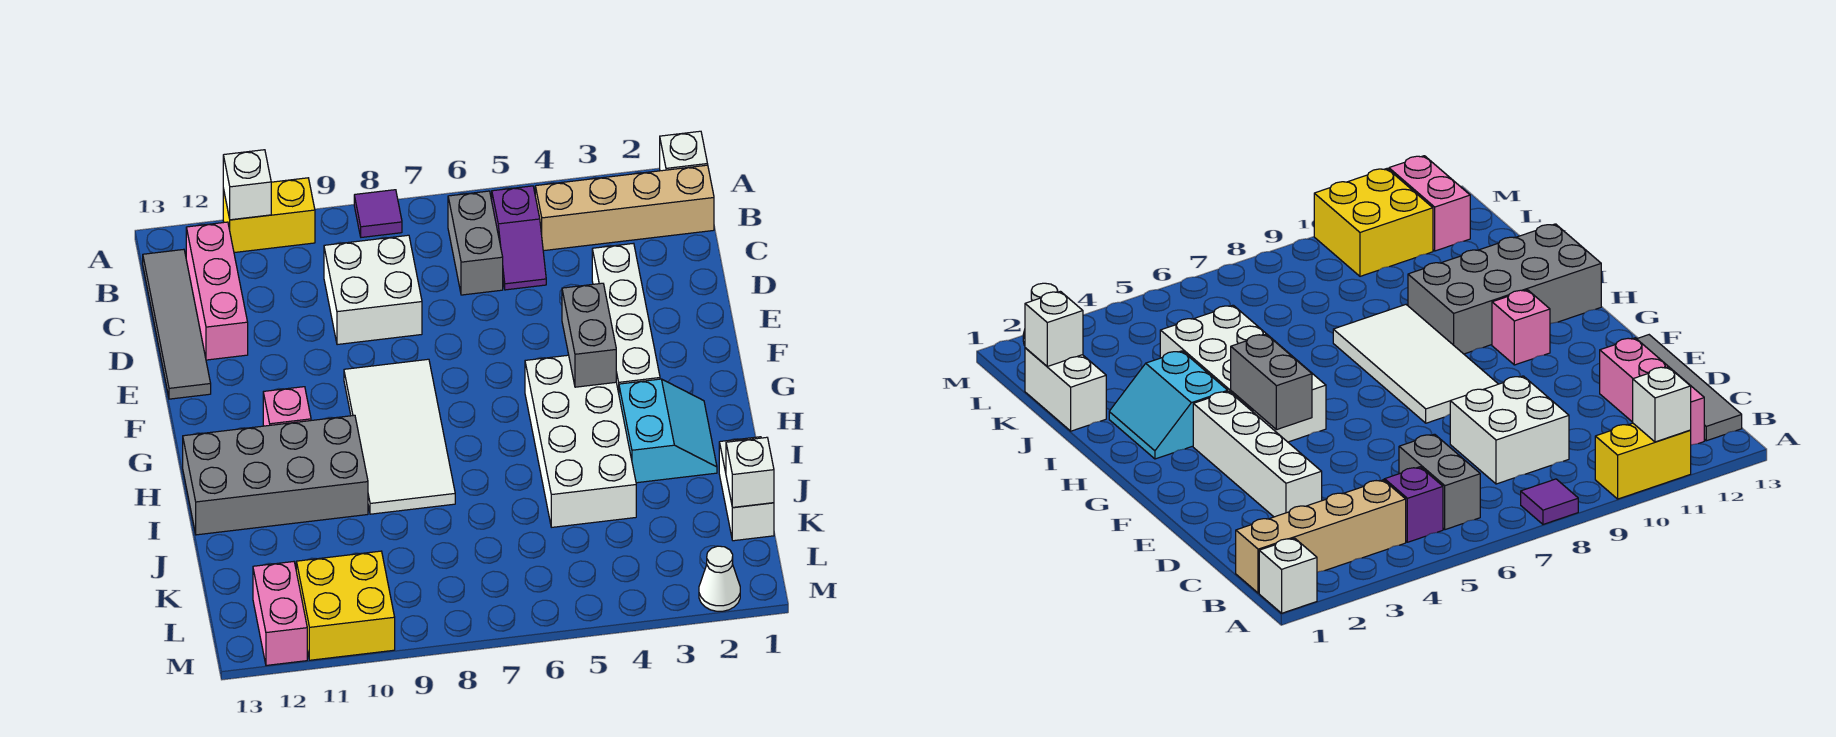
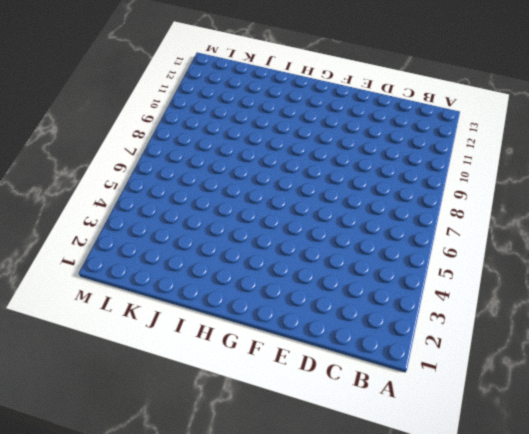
none -> white brick A1 level 1
none -> purple tile A8 level 1
none -> yellow brick A10:A11 level 1

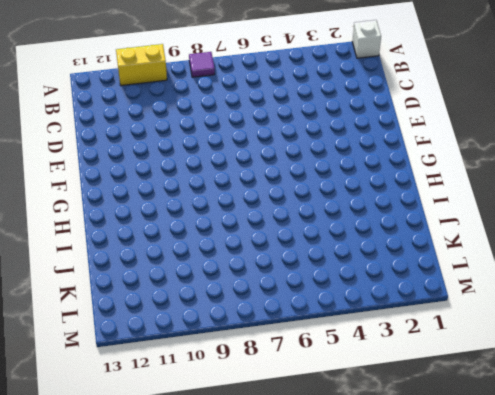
none -> tan brick B1:B4 level 1
none -> purple slope B5:C5 level 1 top B
none -> grey brick B6:C6 level 1

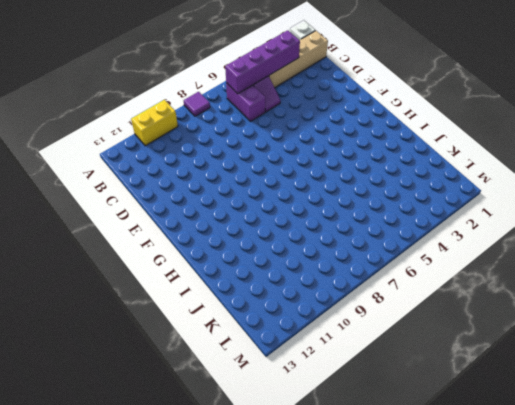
purple brick B3:B6 level 2 -> none
purple brick B6:C6 level 1 -> grey brick B6:C6 level 1
none -> pink brick B12:D12 level 1
none -> grey tile B13:E13 level 1
none -> white brick C8:D9 level 1

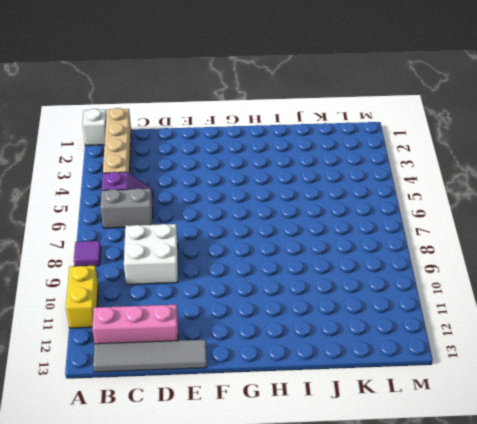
none -> white brick D3:G3 level 1
none -> white tile F8:I9 level 1
none -> white brick G4:J5 level 1

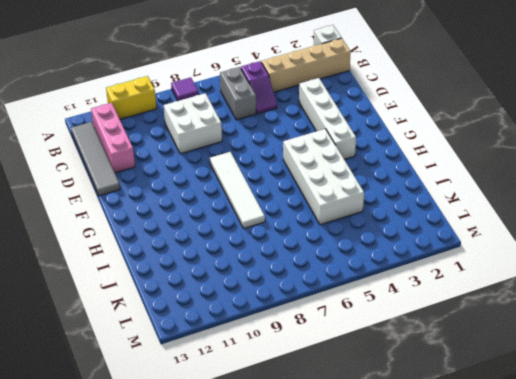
white tile F8:I8 level 1 -> white tile F8:I9 level 1
none -> pink brick G11 level 1
none -> cyan slope H2:I3 level 1 top 3
none -> grey brick H10:I13 level 1

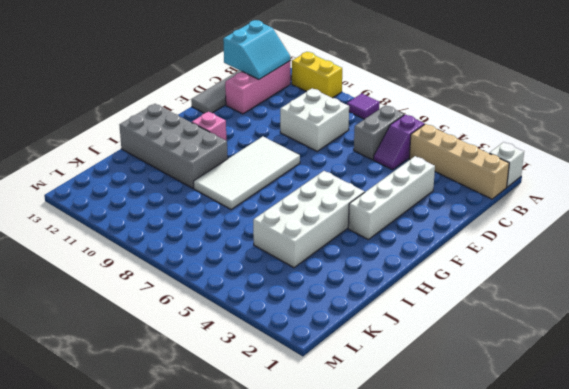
cyan slope B12:C13 level 2 top 13 -> cyan slope H2:I3 level 1 top 3
none -> white brick J1:K1 level 1
none -> yellow brick L10:M11 level 1
none -> pink brick L12:M12 level 1

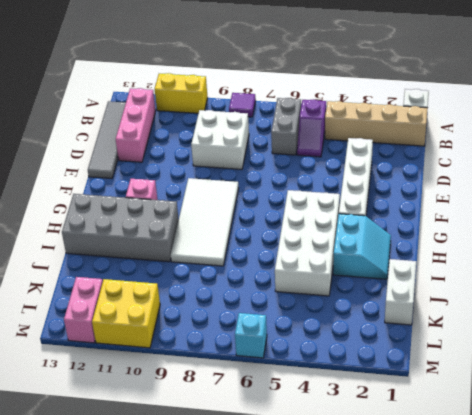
cyan brick M6 level 1 -> none
none -> white cone M2 level 1
none -> white brick A11 level 2
none -> grey brick F4:G4 level 2

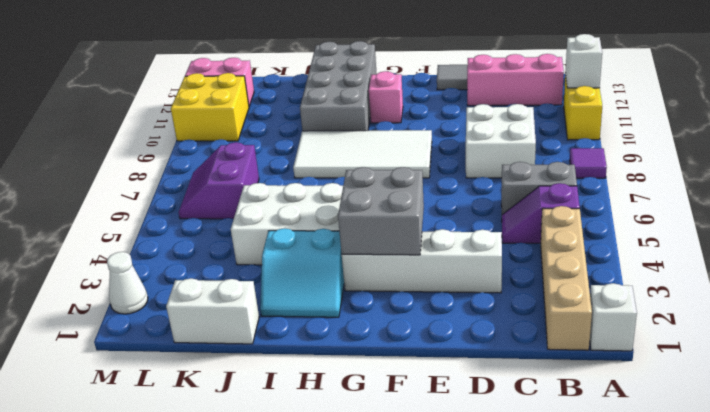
grey brick F3:G4 level 2 -> grey brick F4:G4 level 2
purple slope K6:L7 level 1 top K -> none
none -> white brick K1 level 2

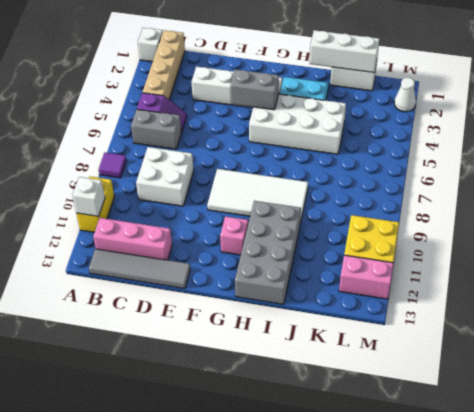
white brick I1:K1 level 2 -> white brick K1 level 2

